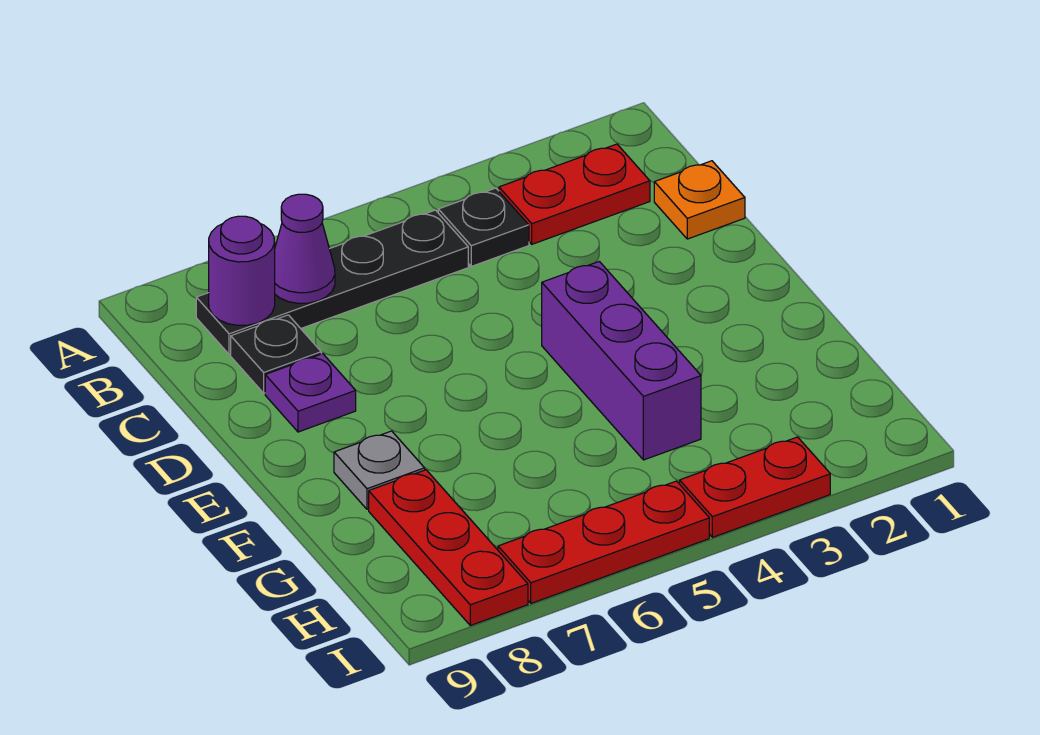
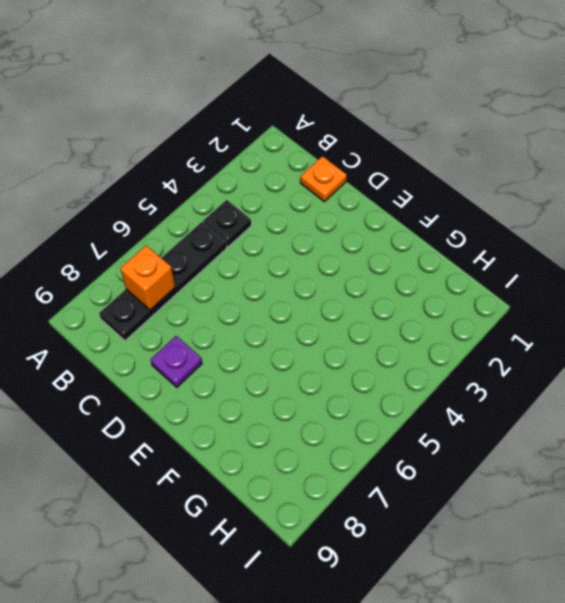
orange brick B7 level 2 -> purple cone B7 level 2
none -> red plate B2:B3 level 1
none -> black plate C8 level 1
none -> purple brick E4:G4 level 1

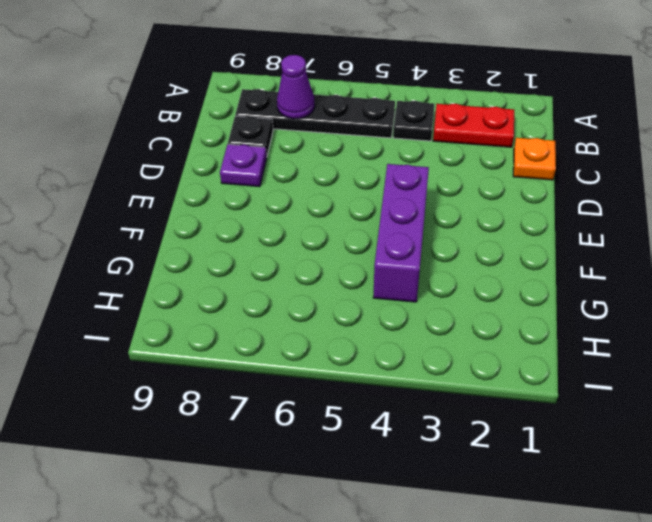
none -> grey plate F8 level 1
none -> red plate G8:I8 level 1
none -> red plate I3:I4 level 1

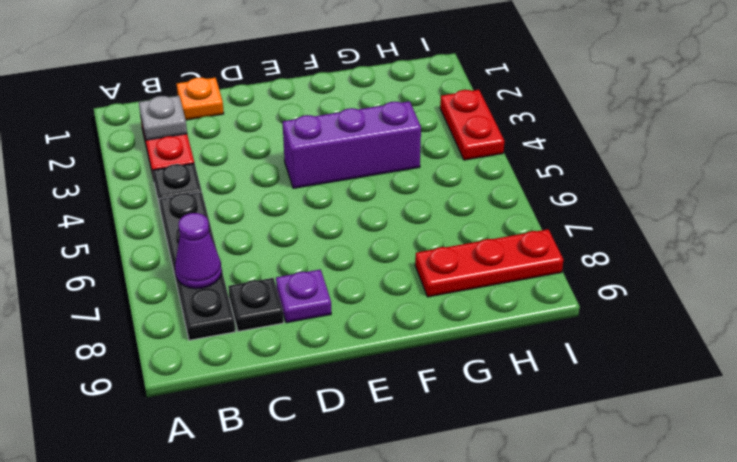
grey plate B2 level 2 -> grey plate F8 level 1
none -> red plate I5:I7 level 1
none -> purple round brick B8 level 2

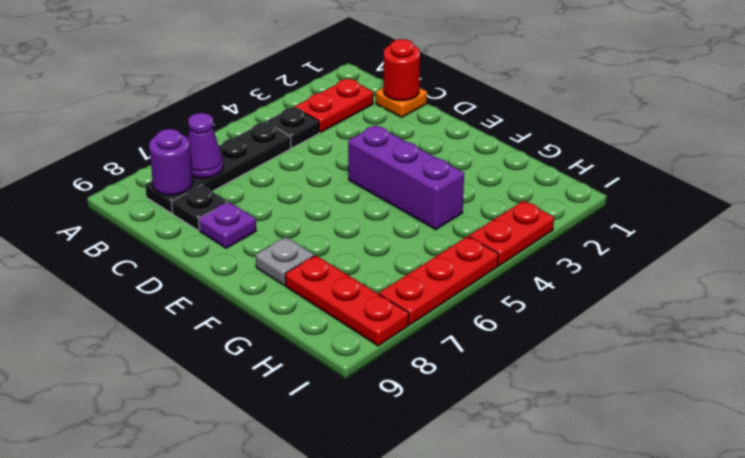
red round brick C1 level 2 -> none

